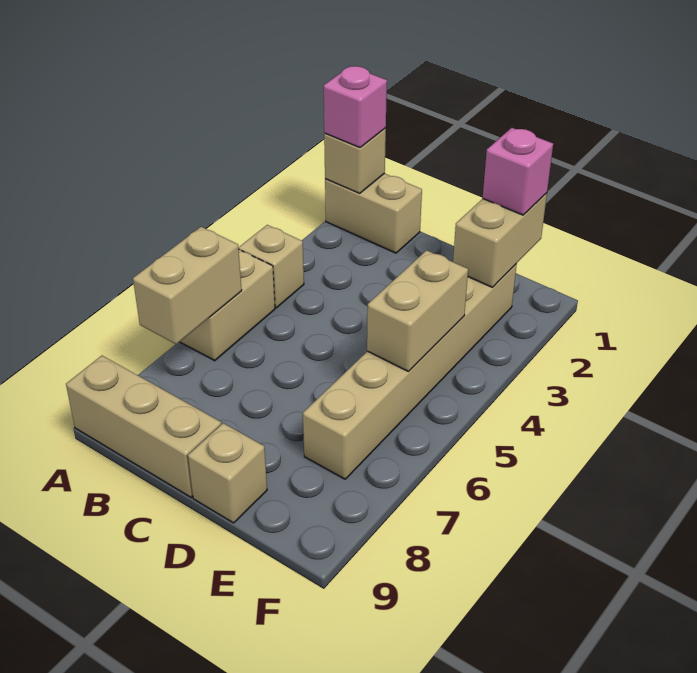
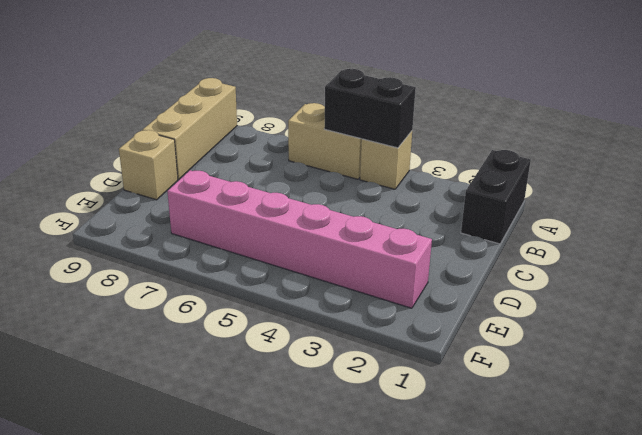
black brick A1:B1 level 1 -> tan brick A1:B1 level 1
black brick A4:A5 level 2 -> none
pink brick E2:E7 level 1 -> tan brick E2:E7 level 1
none -> tan brick A1 level 2
none -> tan brick A6:A7 level 2
none -> tan brick E1:E2 level 2

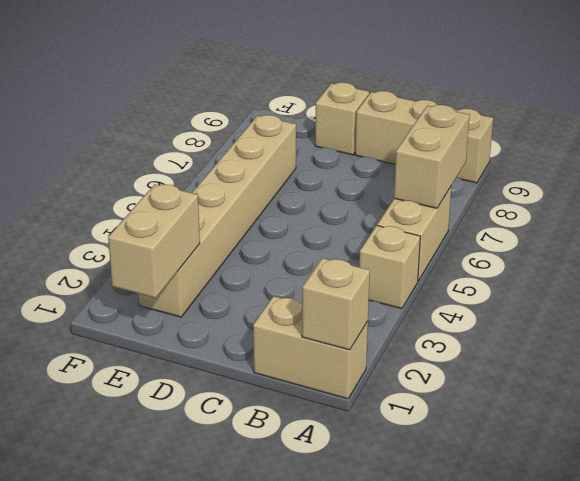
none -> tan brick E4:E5 level 2
none -> pink brick A1 level 3
none -> pink brick E1 level 3

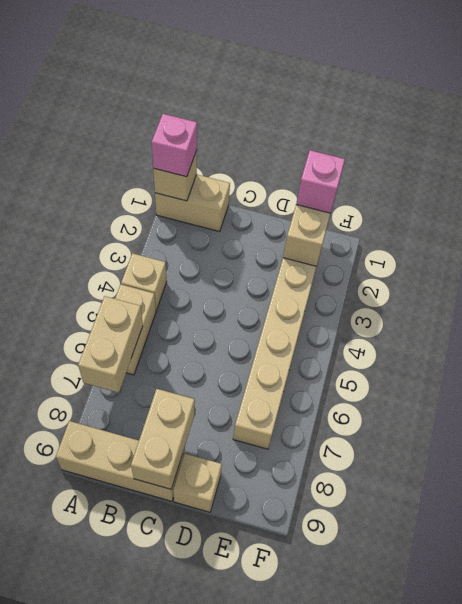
tan brick C8:C9 level 2 -> tan brick E4:E5 level 2

